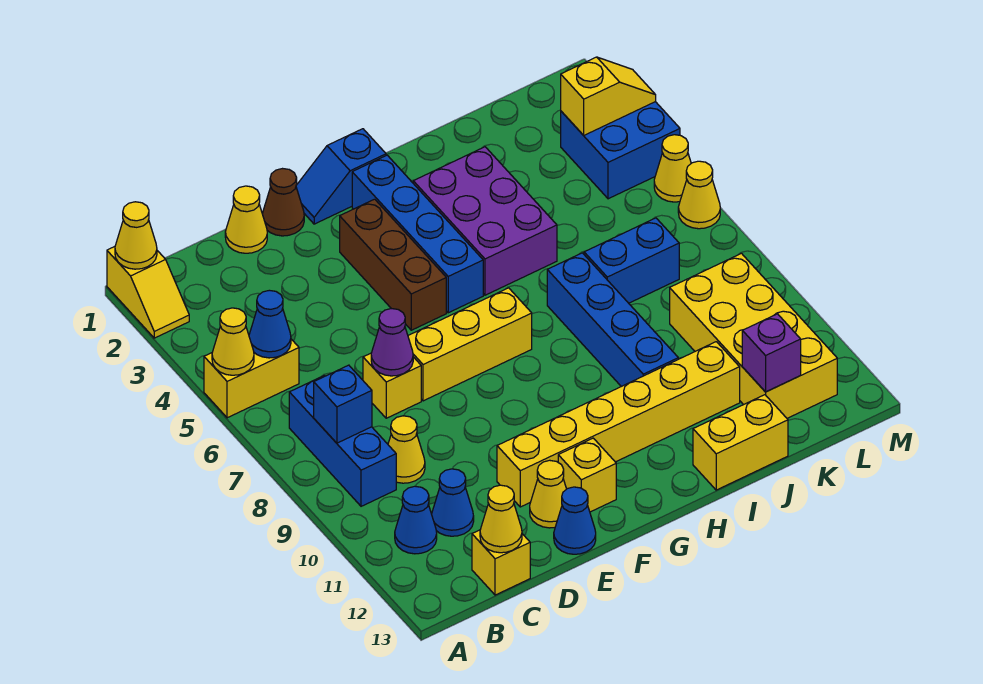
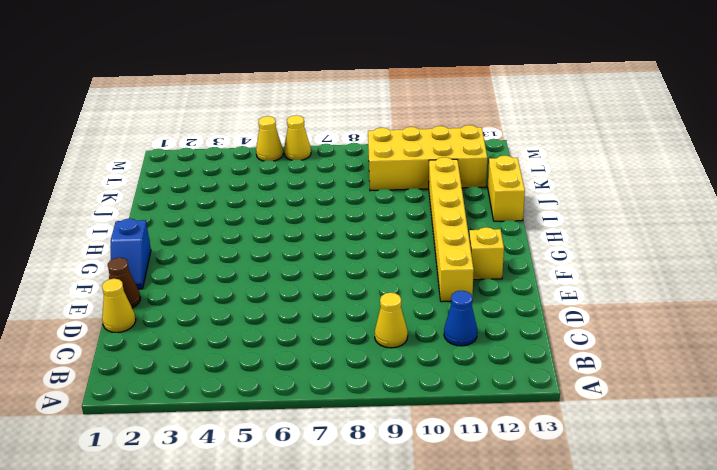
none -> yellow slope A1:A2 level 1 top 1
none -> yellow brick A5:B5 level 1
none -> blue brick B7:B9 level 1
none -> blue cone B11 level 1

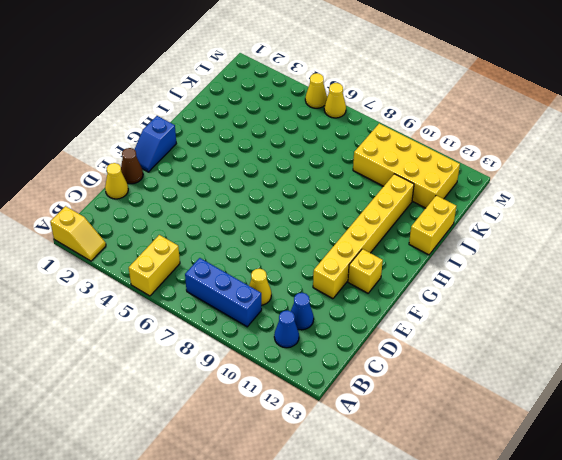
none -> yellow brick C13 level 1
none -> yellow brick D7 level 1
none -> yellow brick E7:G7 level 1
none -> yellow cone E12 level 1

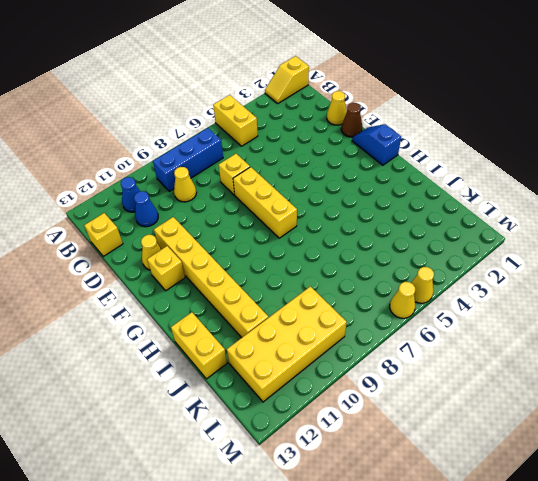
none -> blue cone E13 level 1
none -> brown brick F3:F5 level 1
none -> blue brick G2:G5 level 1
none -> purple brick H3:I5 level 1

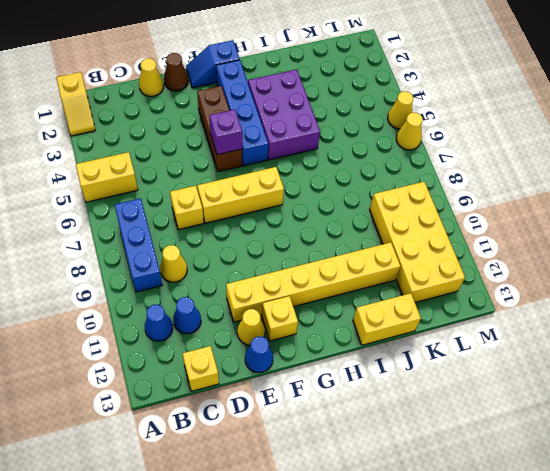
purple brick F5 level 2 -> purple brick K12 level 2
none -> blue brick I7:I10 level 1
none -> blue brick J7:K7 level 1
none -> blue brick L3:M4 level 1
none -> yellow cone A1 level 2

